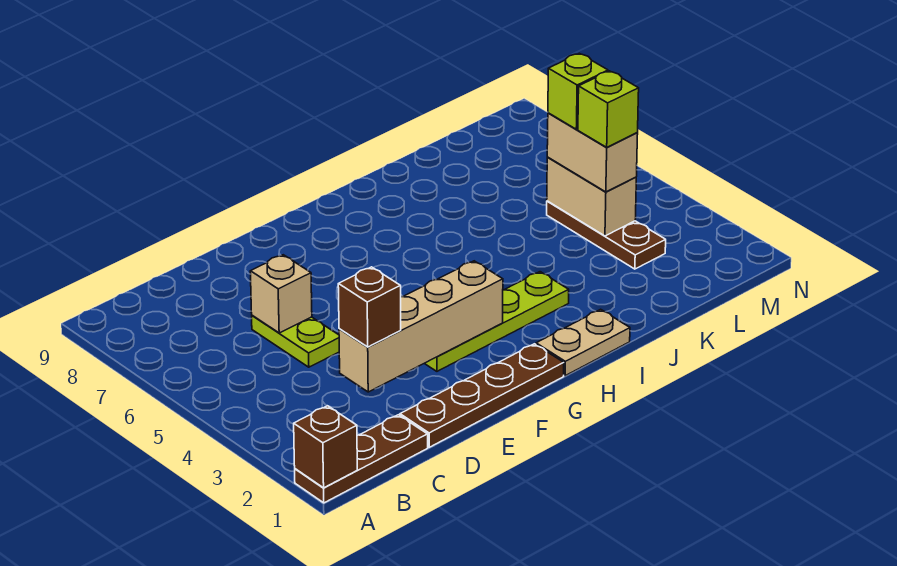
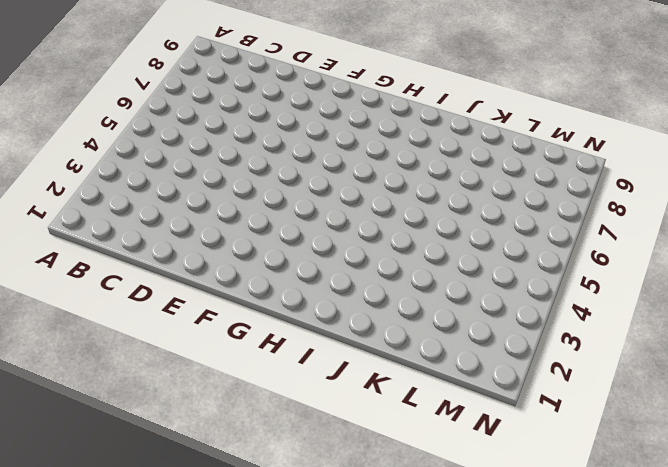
none -> brown plate A1:C1 level 1
none -> brown plate D1:G1 level 1
none -> lime plate D5:D6 level 1

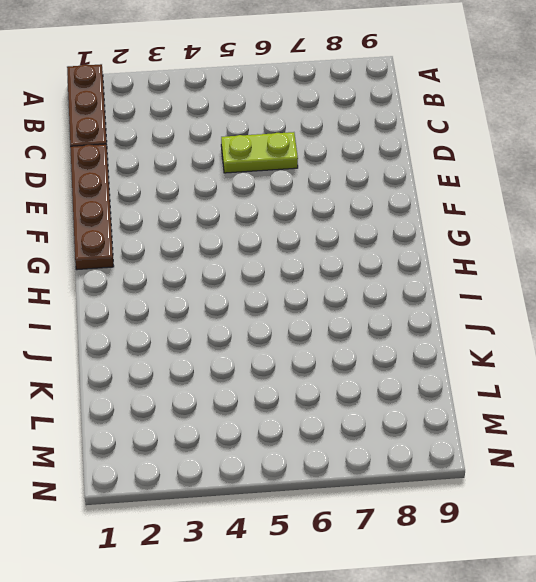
none -> lime plate F3:I3 level 1
none -> tan plate H1:I1 level 1
none -> brown plate L3:L5 level 1

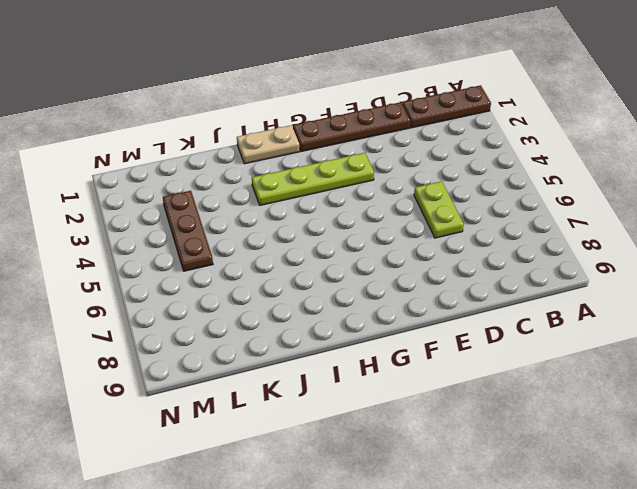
none -> brown brick A1 level 2
none -> tan brick D3:G3 level 2
none -> tan brick D6 level 2

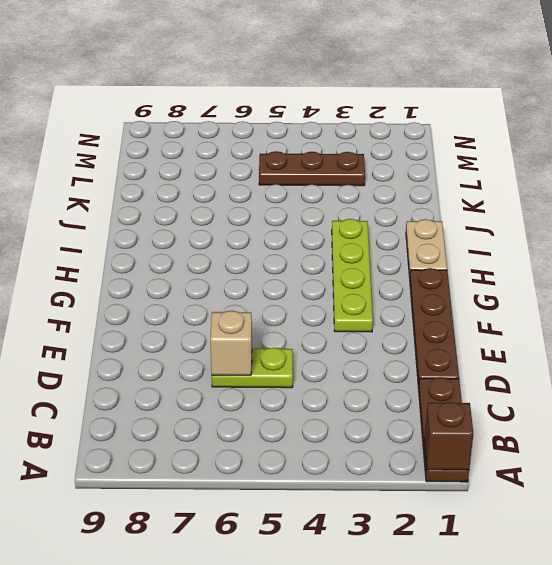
none -> tan brick D3:G3 level 2
none -> tan brick L4:L5 level 2
none -> brown brick D3 level 3

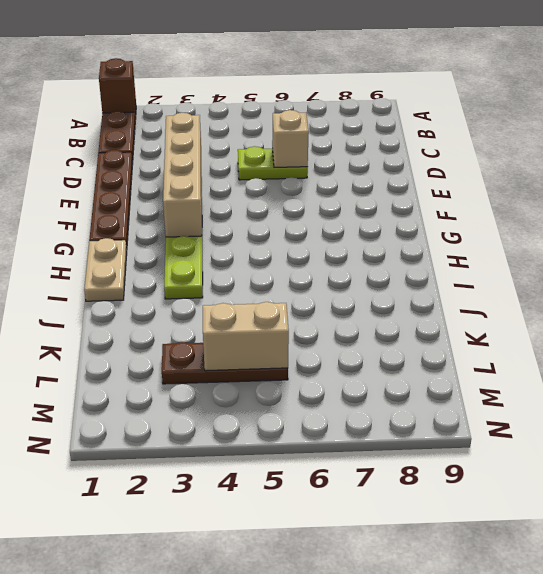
none -> brown brick D3 level 3
none -> tan brick L4:L5 level 3
none -> lime brick L4 level 4

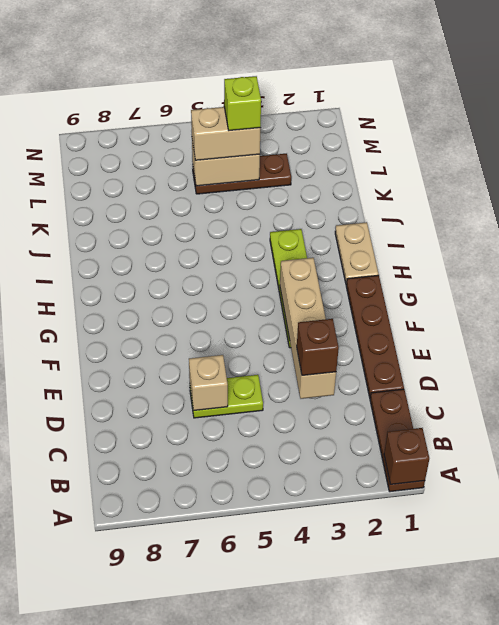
none -> lime brick L5 level 4

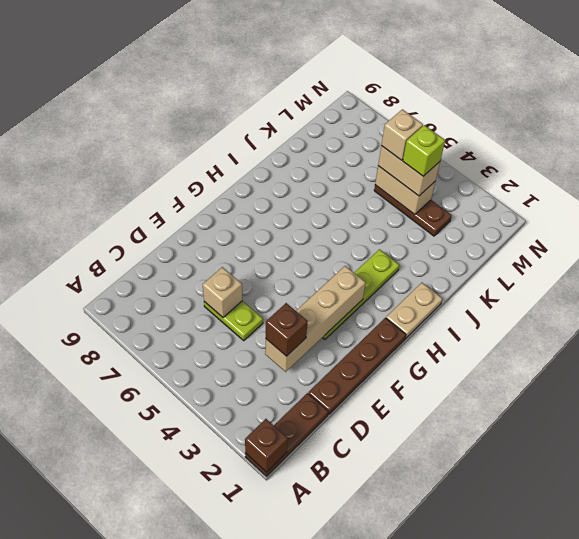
tan brick L5 level 4 -> lime brick L5 level 4

